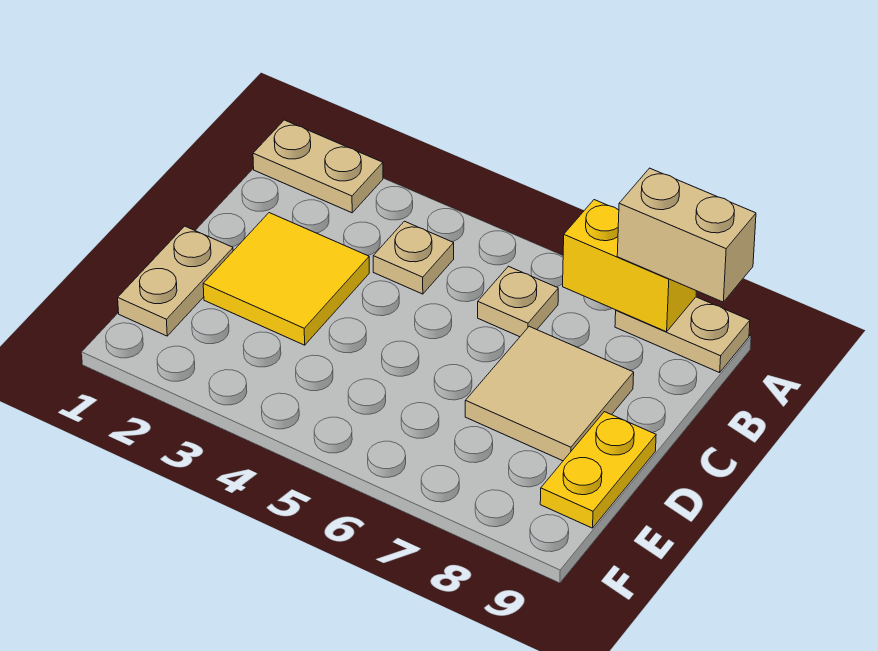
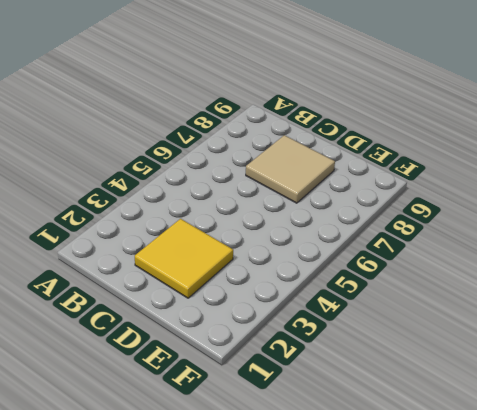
none -> tan plate A1:A2 level 1
none -> tan plate A8:A9 level 1

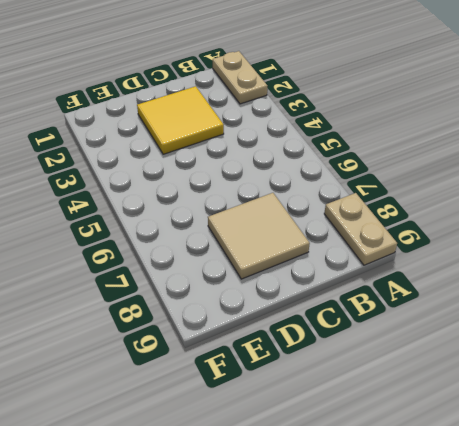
none -> tan plate B4 level 1
none -> tan plate B6 level 1

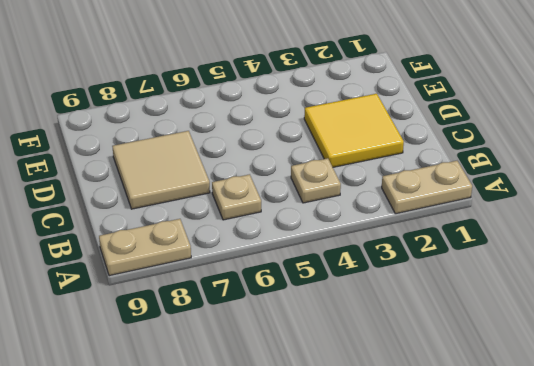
none -> tan plate D1:E1 level 1
none -> yellow plate D9:E9 level 1

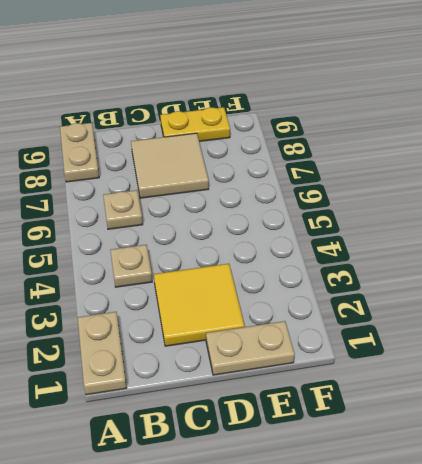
none -> yellow brick A7:A8 level 2
none -> tan brick A8:A9 level 3

